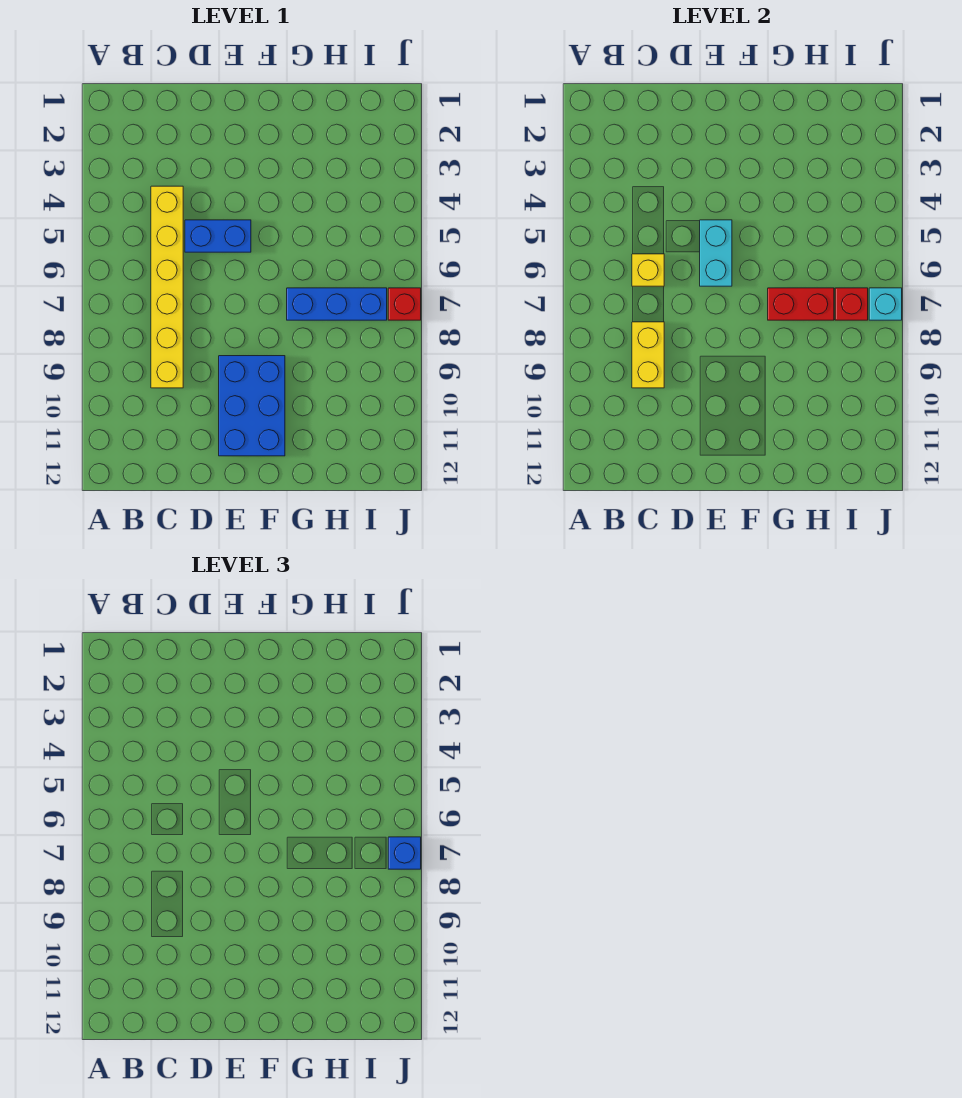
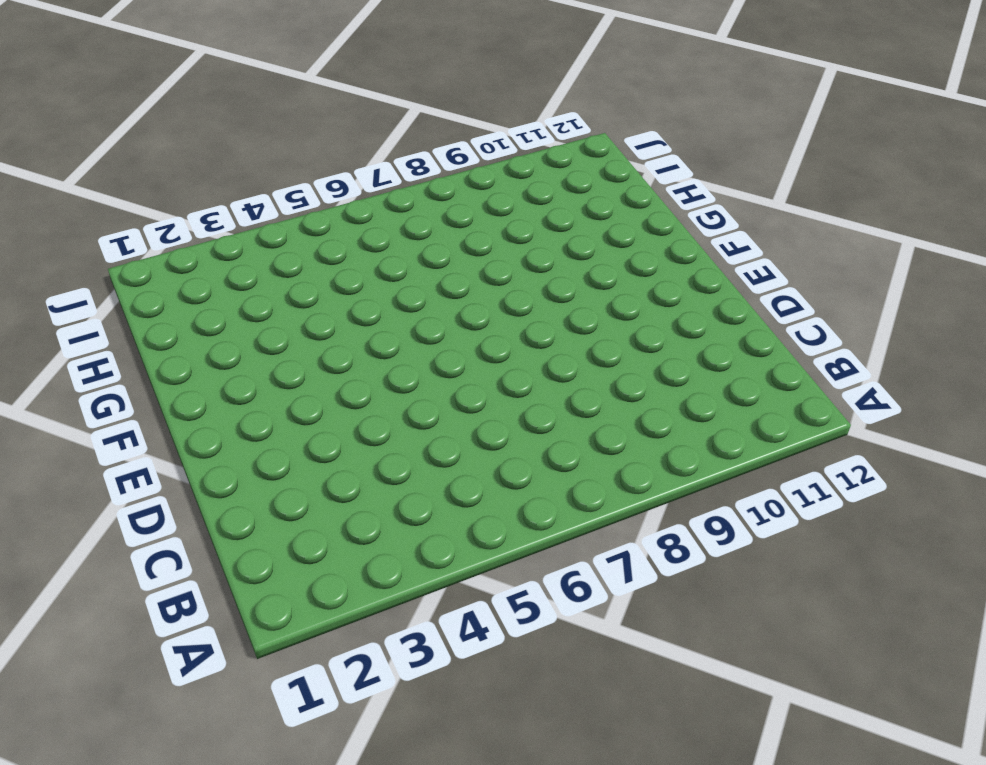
none -> yellow brick C4:C9 level 1
none -> blue brick D5:E5 level 1
none -> blue brick E9:F11 level 1

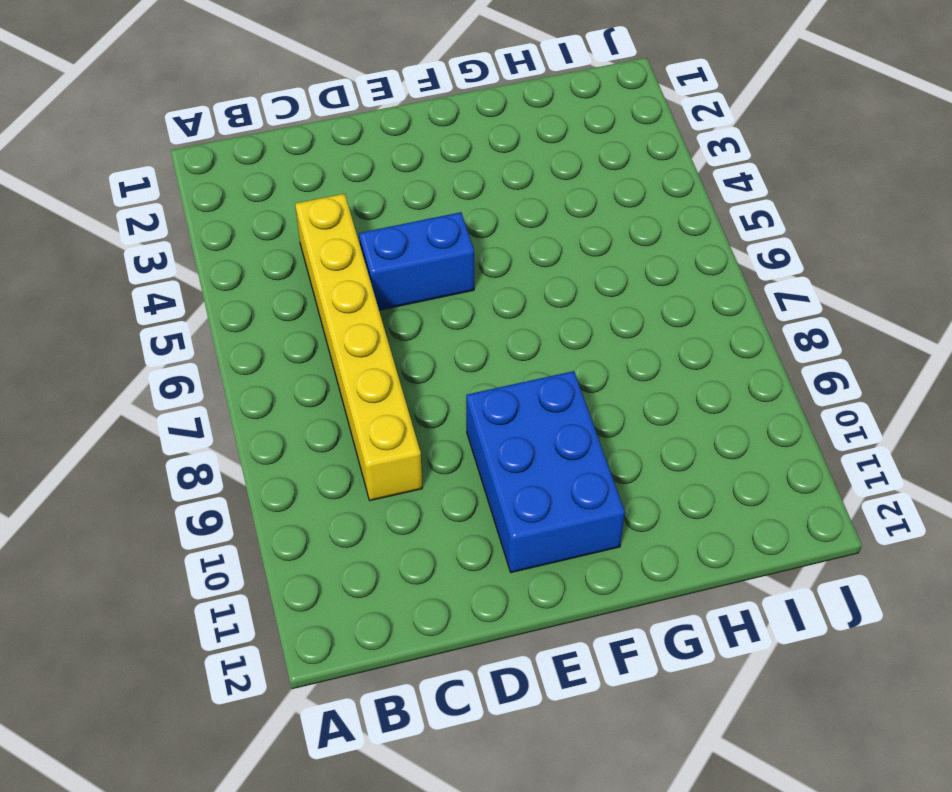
none -> blue brick G7:I7 level 1
none -> red brick J7 level 1
none -> yellow brick C6 level 2

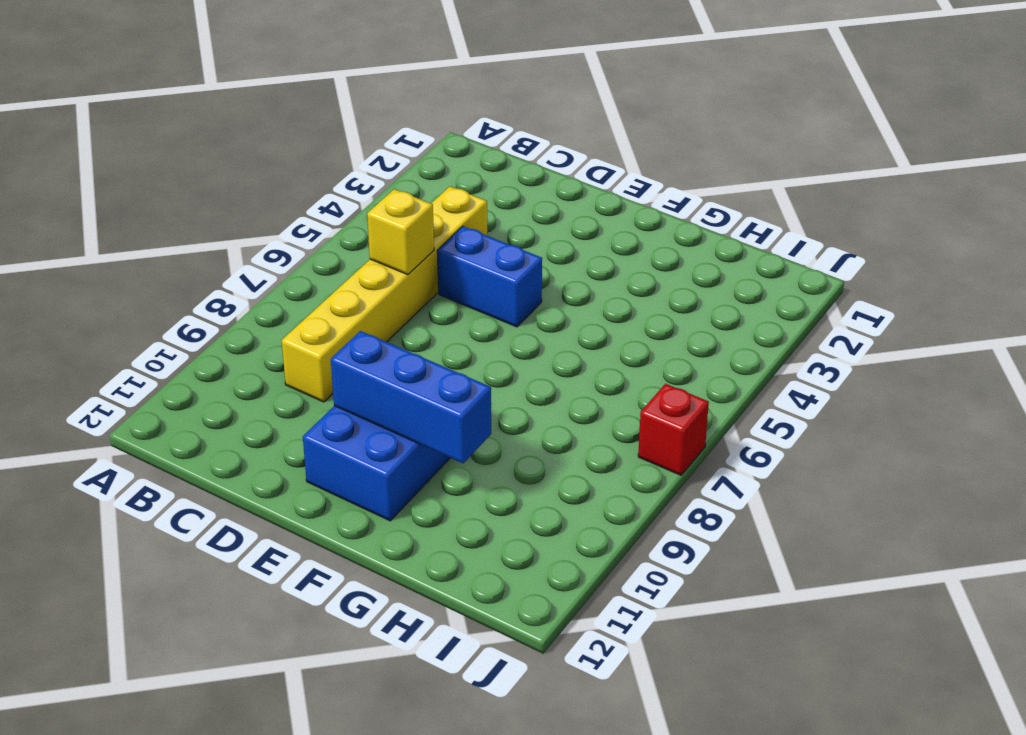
blue brick E10:G10 level 2 -> blue brick G7:I7 level 1
none -> yellow brick C8:C9 level 2
none -> cyan brick E5:E6 level 2
none -> red brick G7:H7 level 2

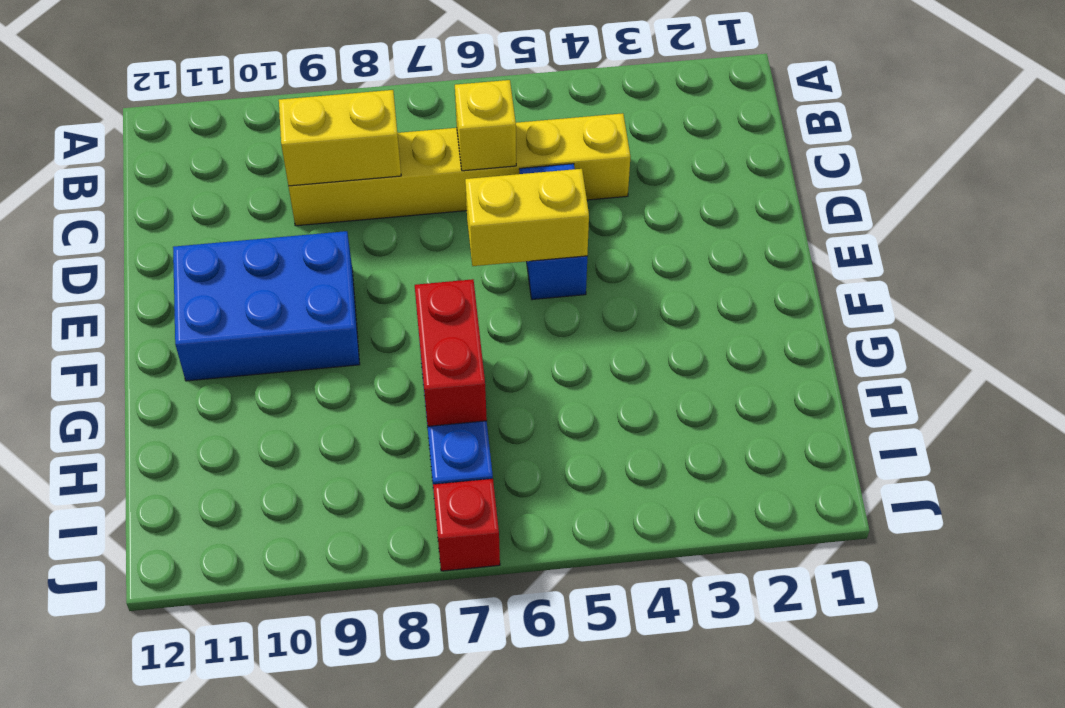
yellow brick E5:E6 level 2 -> cyan brick E5:E6 level 2
none -> red brick I7 level 2
none -> cyan brick J7 level 2
none -> blue brick J7 level 3

